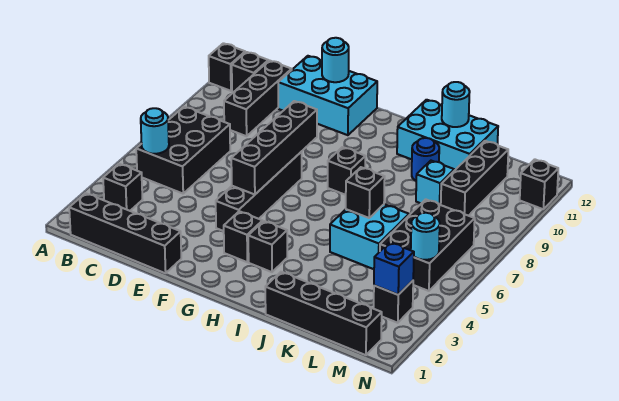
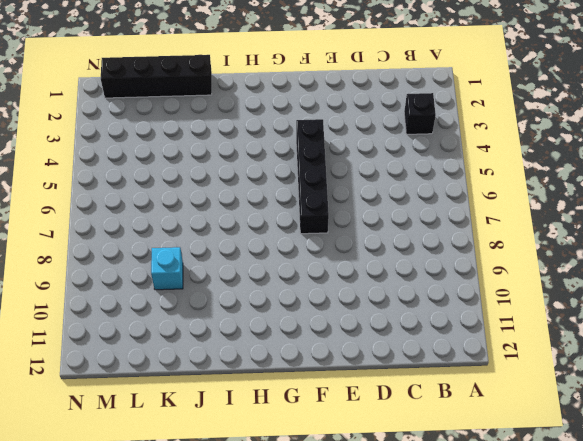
none -> black brick A11 level 1
none -> black brick B1:E1 level 1
none -> black brick B5:C7 level 1

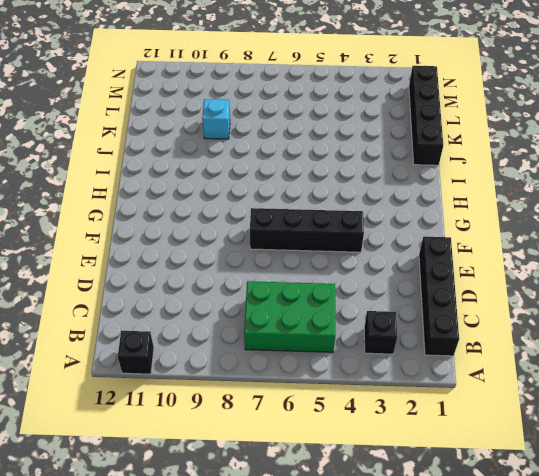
green brick B5:C7 level 1 -> black brick B5:C7 level 1
none -> black brick B11 level 1
none -> black brick C9:C11 level 1
none -> cyan brick D11:F12 level 1

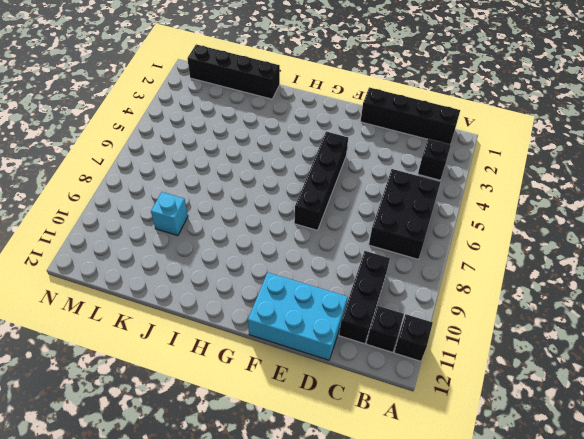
none -> black brick G3 level 1
none -> black brick H3 level 1
none -> black brick H8 level 1

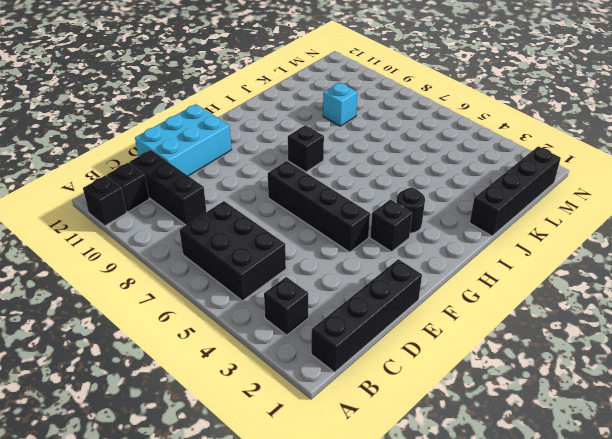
black round brick H3 level 1 -> black brick H3 level 1
none -> cyan brick I11:K12 level 1
none -> cyan brick J5:K6 level 1
none -> blue round brick J10 level 1

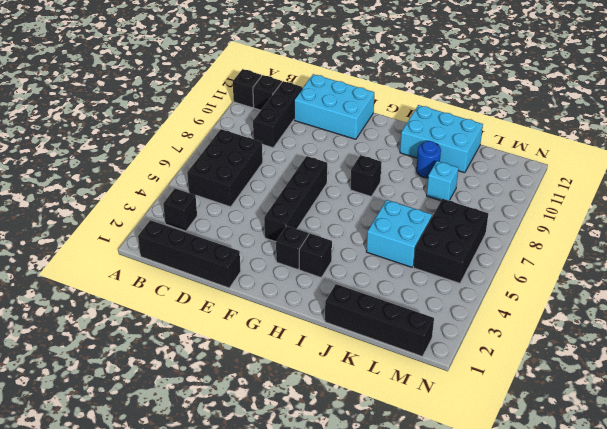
none -> black brick L9:L11 level 1
none -> black brick M3 level 1
none -> black brick N11 level 1

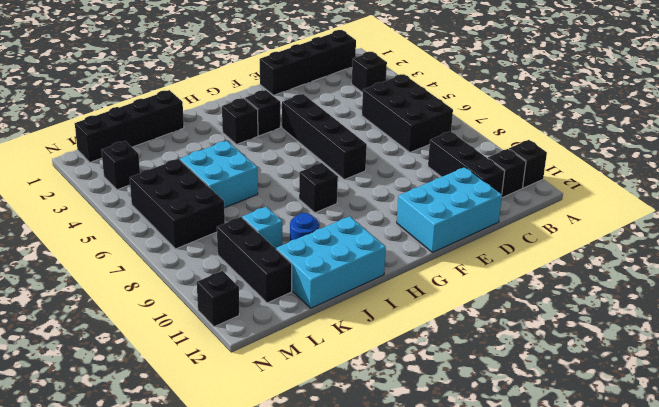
none -> cyan round brick B5 level 2
none -> cyan round brick E12 level 2
none -> black brick F5:F8 level 2

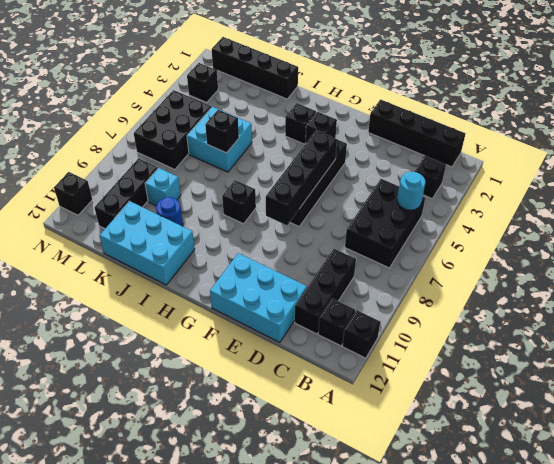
none -> cyan round brick E12 level 2
none -> cyan round brick J12 level 2
none -> blue brick M3 level 2

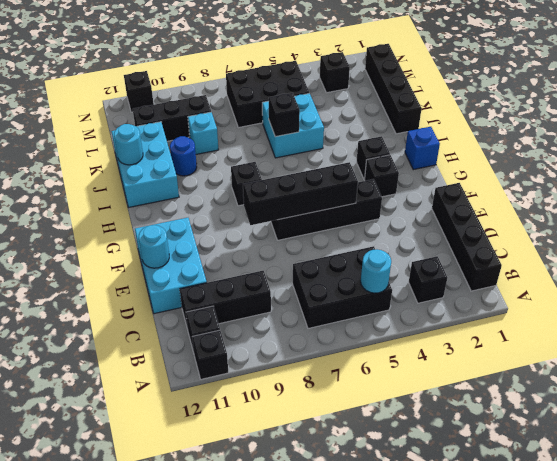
blue brick H1 level 1 -> blue brick M3 level 2
none -> cyan round brick M5 level 2

